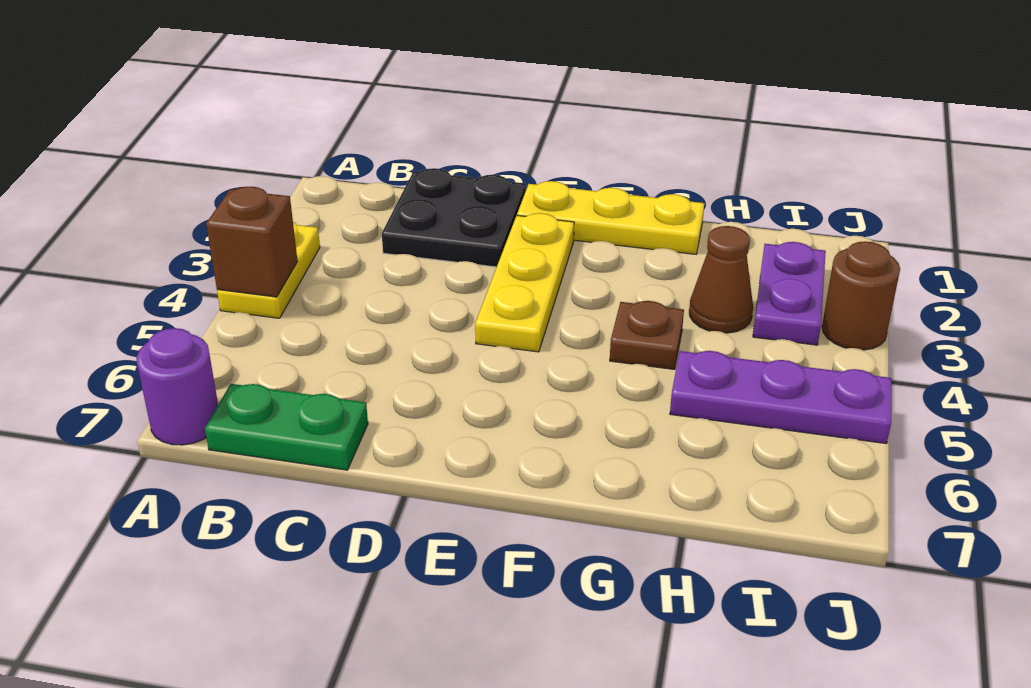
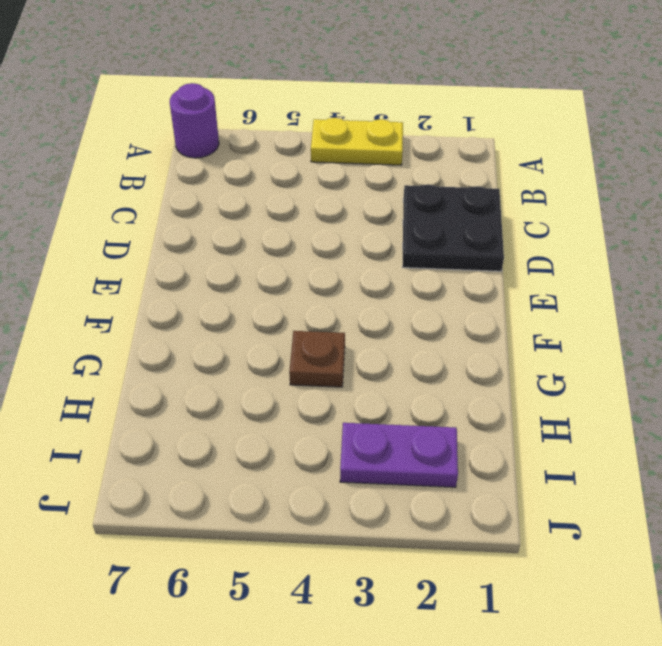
none -> green plate B7:C7 level 1
none -> yellow plate E1:G1 level 1
none -> yellow plate E2:E4 level 1

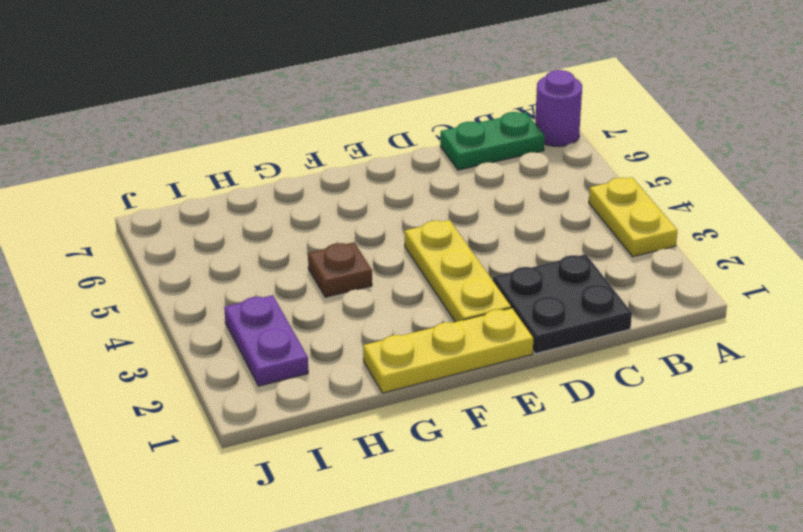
none -> brown cone H3 level 1
none -> purple plate H5:J5 level 1
none -> brown round brick J3 level 1

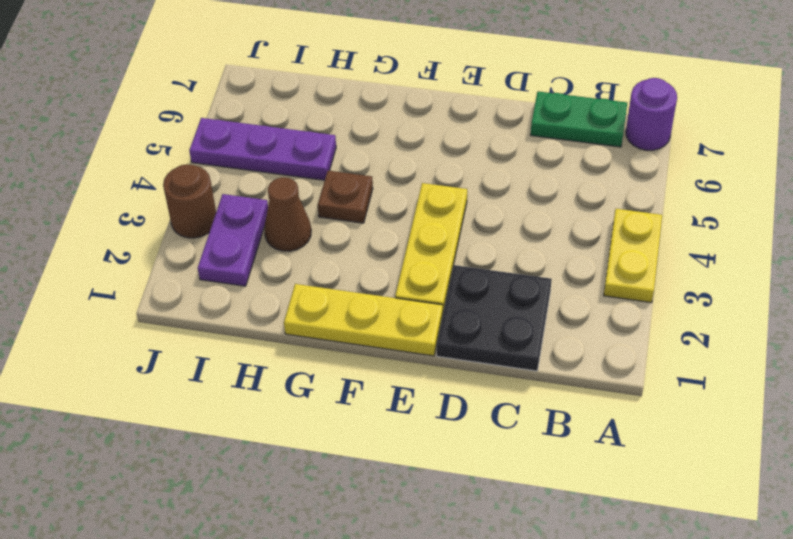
none -> brown brick A4 level 2

